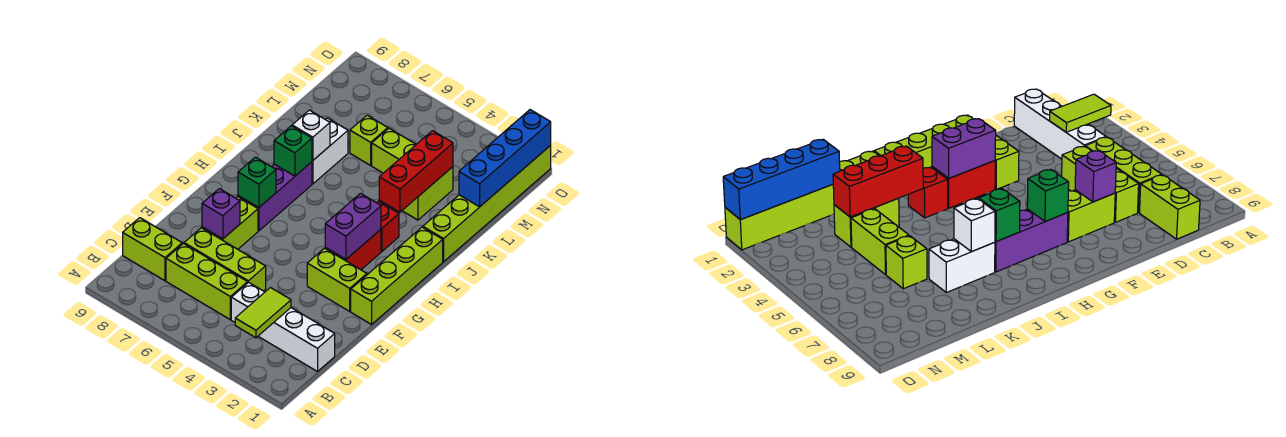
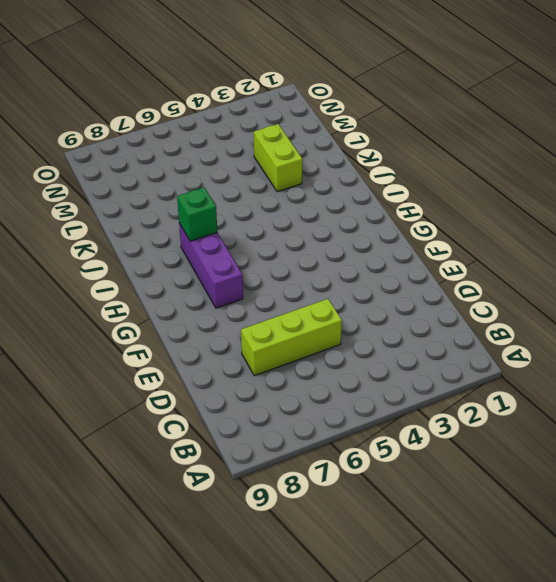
none -> white brick C1:C4 level 1
none -> lime brick C5:C7 level 1
none -> lime brick C8:C9 level 1

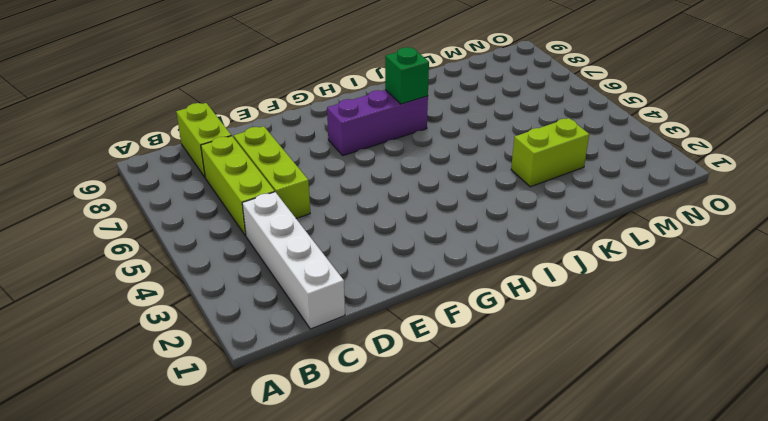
none -> lime brick E7:F7 level 1
none -> lime brick F1:I1 level 1
none -> lime brick F2:F3 level 1

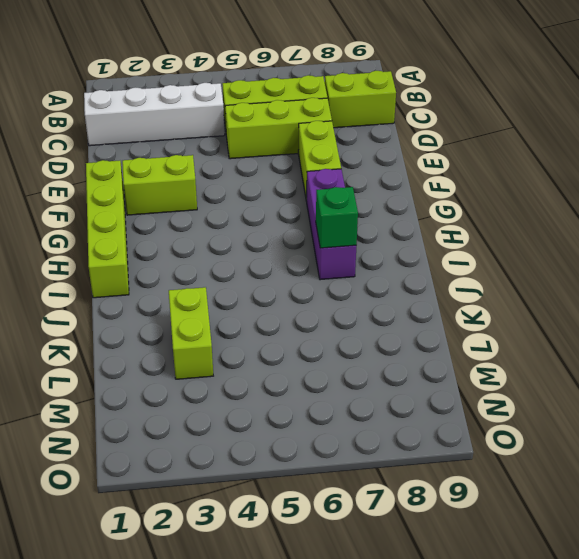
none -> red brick G3:H3 level 1
none -> red brick I3 level 1
none -> lime brick J1:O1 level 1

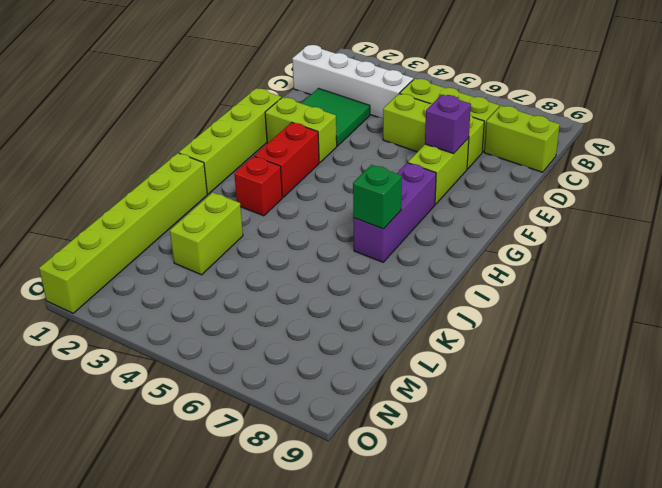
green tile D2:E3 level 1 -> none
none -> white brick J7:K7 level 1
none -> lime brick L4:L5 level 1
none -> lime brick L6 level 1

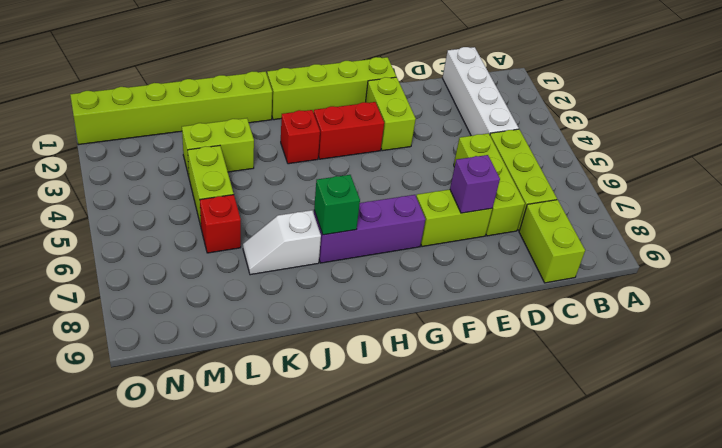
white slope J7:K7 level 1 top J -> white brick J7:K7 level 1
red brick L6 level 1 -> lime brick L6 level 1
none -> lime tile B3:C3 level 2
none -> purple brick G3:H3 level 2
none -> green brick G7 level 2

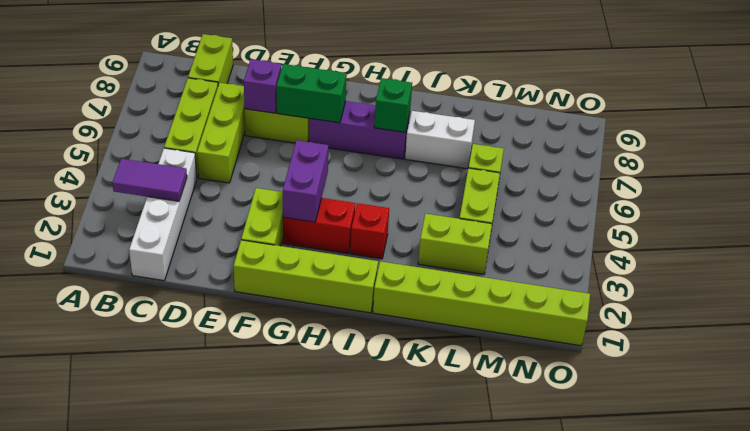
purple tile B3:C3 level 2 -> lime tile B3:C3 level 2
green brick F7:G7 level 2 -> green brick G7 level 2
purple brick G3:G4 level 2 -> purple brick G3:H3 level 2
none -> red brick J3:L3 level 2
none -> white brick J7 level 2
none -> blue brick L1:O1 level 2

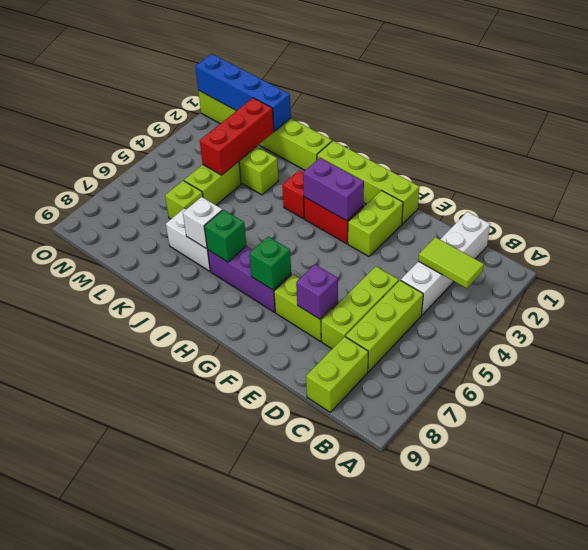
red brick L2:L4 level 2 -> red brick J3:L3 level 2

